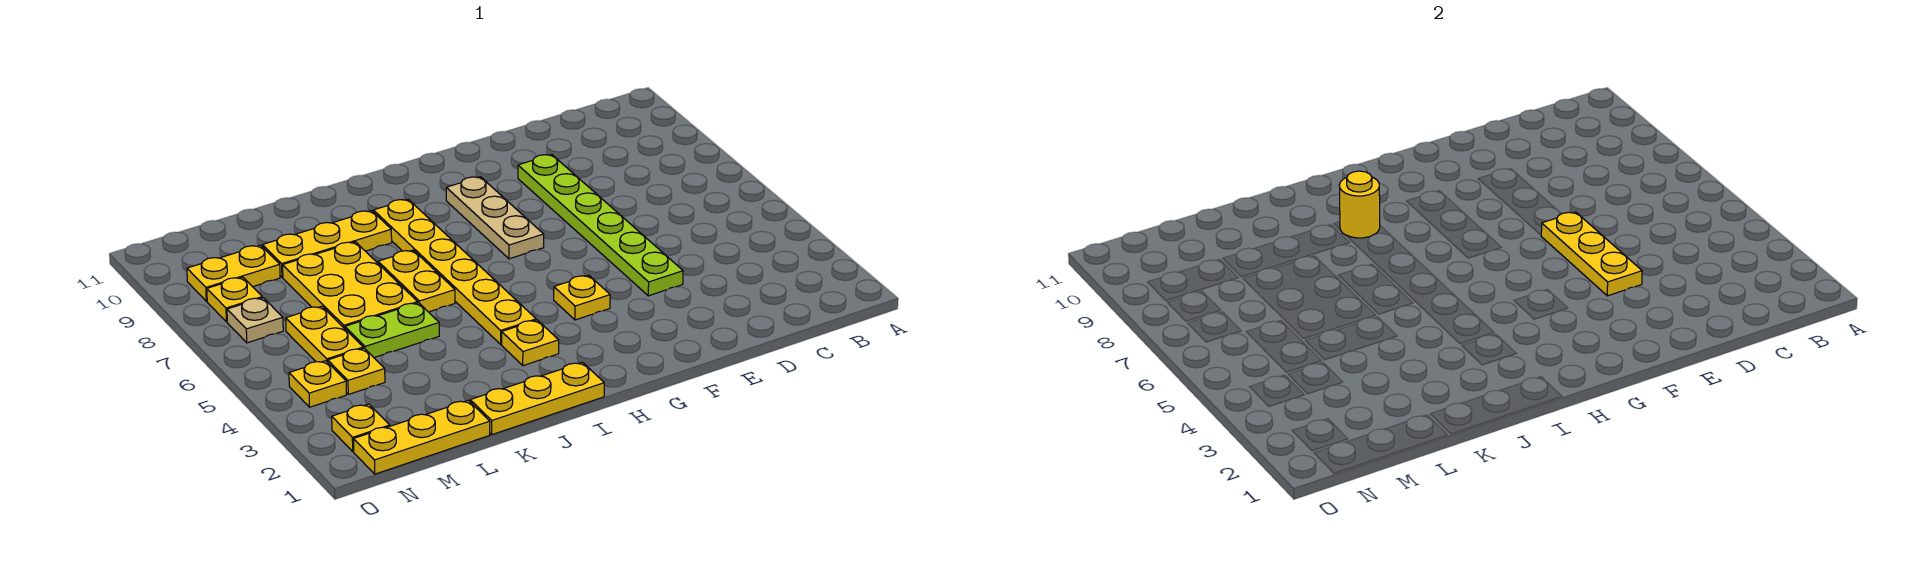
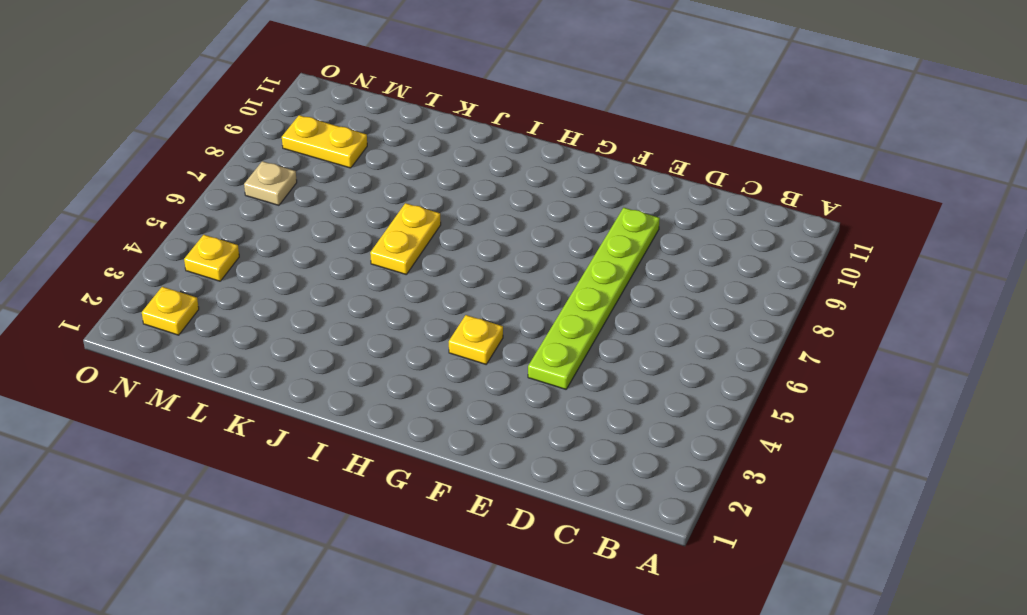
none -> tan plate G7:G9 level 1
none -> yellow plate I1:K1 level 1
none -> yellow plate I3 level 1

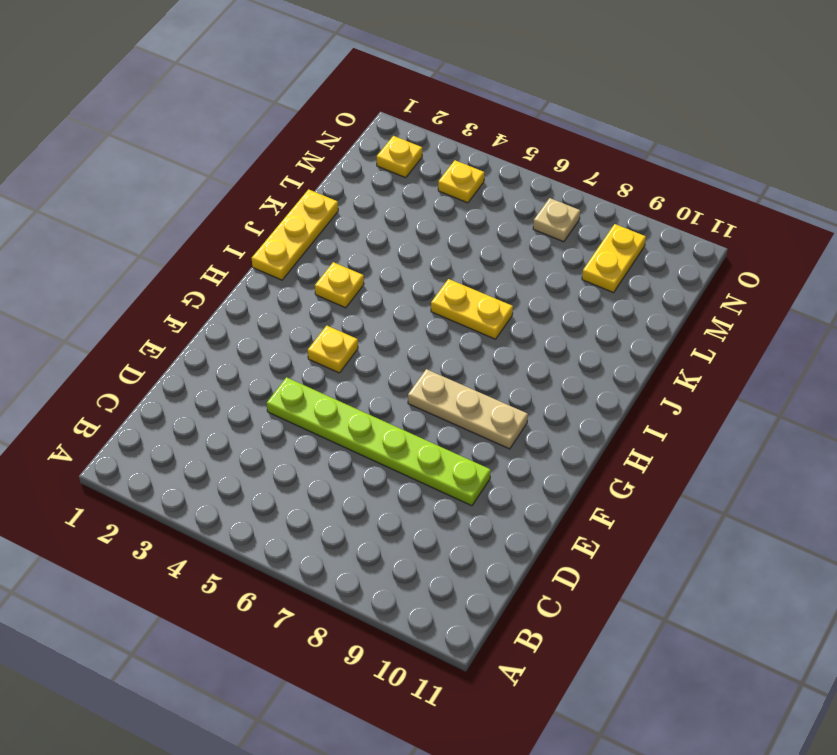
none -> yellow plate I4:I9 level 1
none -> yellow plate J9:L9 level 1
none -> lime plate K5:L5 level 1

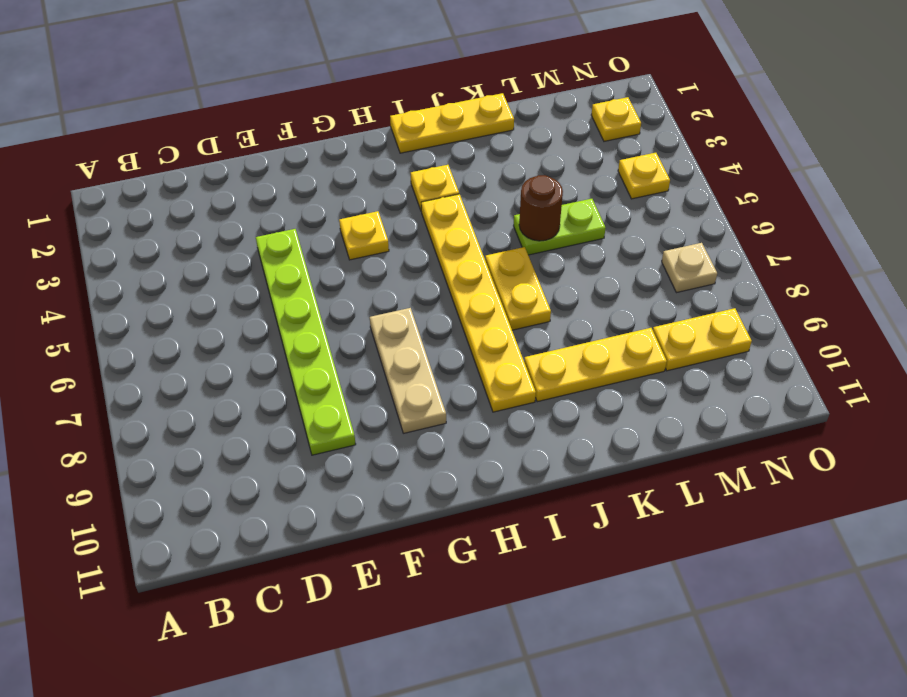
brown round brick K5 level 2 -> none
none -> yellow plate K6:L8 level 1
none -> yellow plate L1:N1 level 1
none -> yellow plate M4 level 1

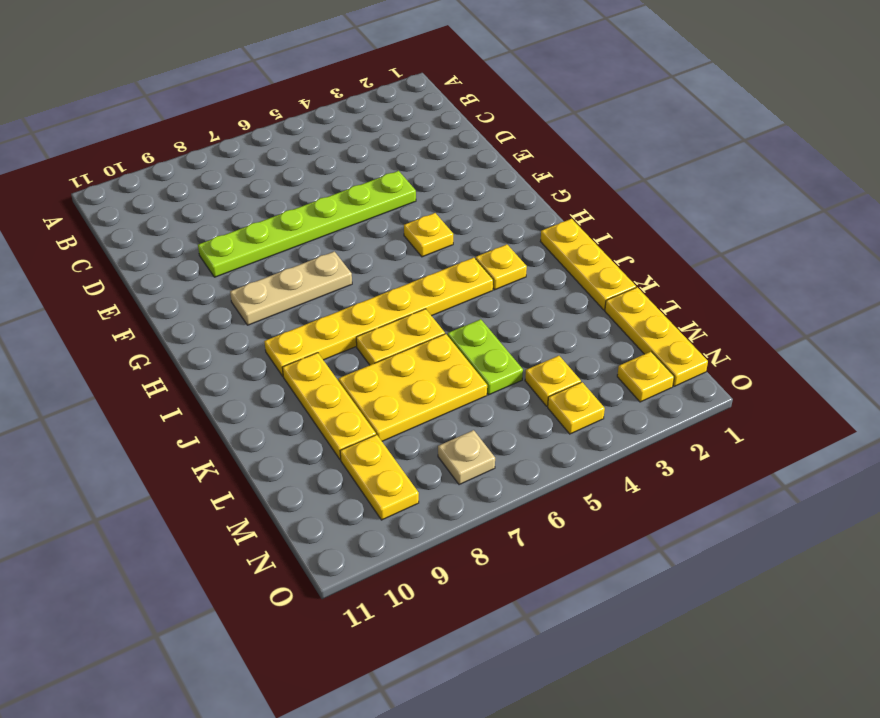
none -> yellow plate M5:M6 level 1
none -> yellow plate N8 level 1
none -> yellow plate E4:E6 level 2

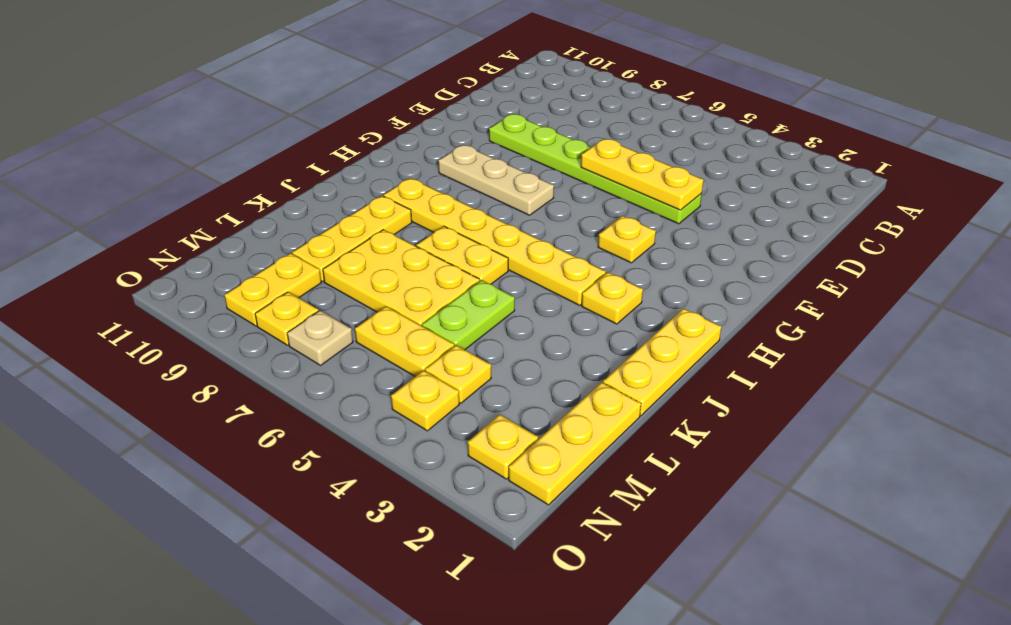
none -> yellow round brick I9 level 2

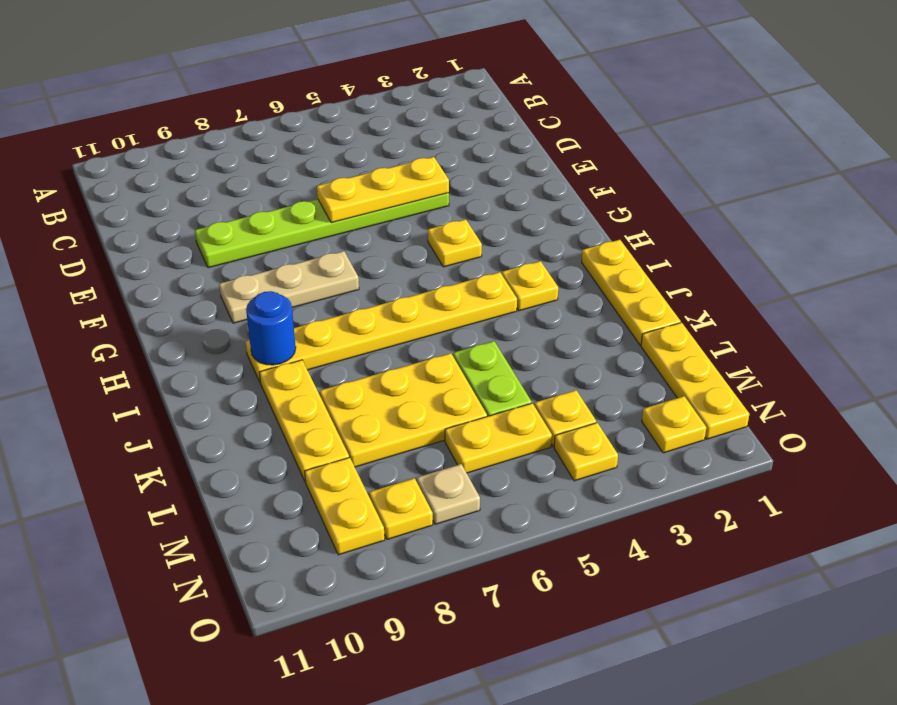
blue round brick I9 level 2 -> yellow round brick I9 level 2
none -> yellow plate J6:J7 level 1

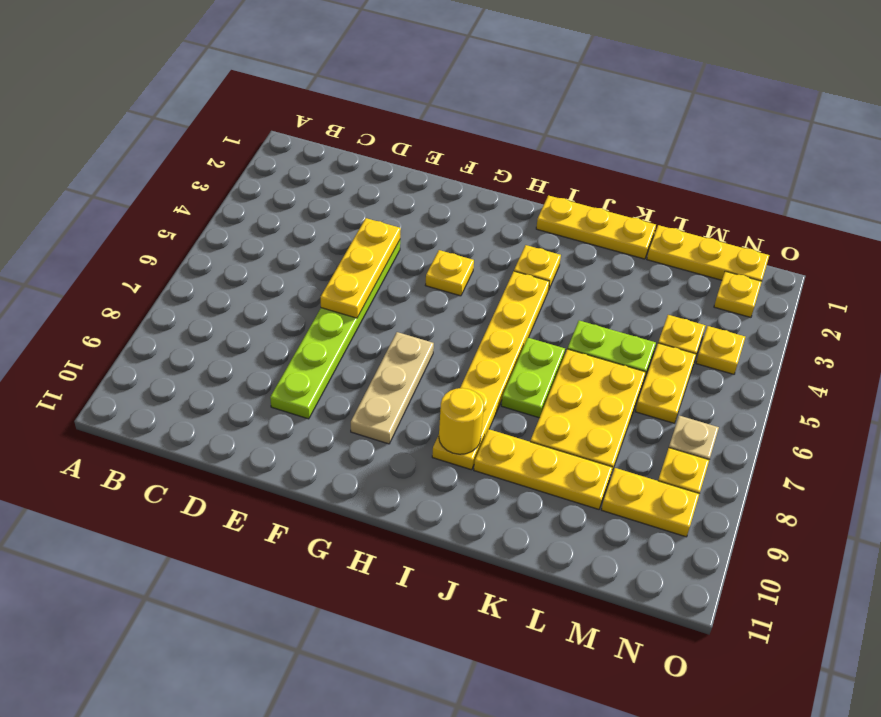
lime plate J6:J7 level 1 -> yellow plate J6:J7 level 1

